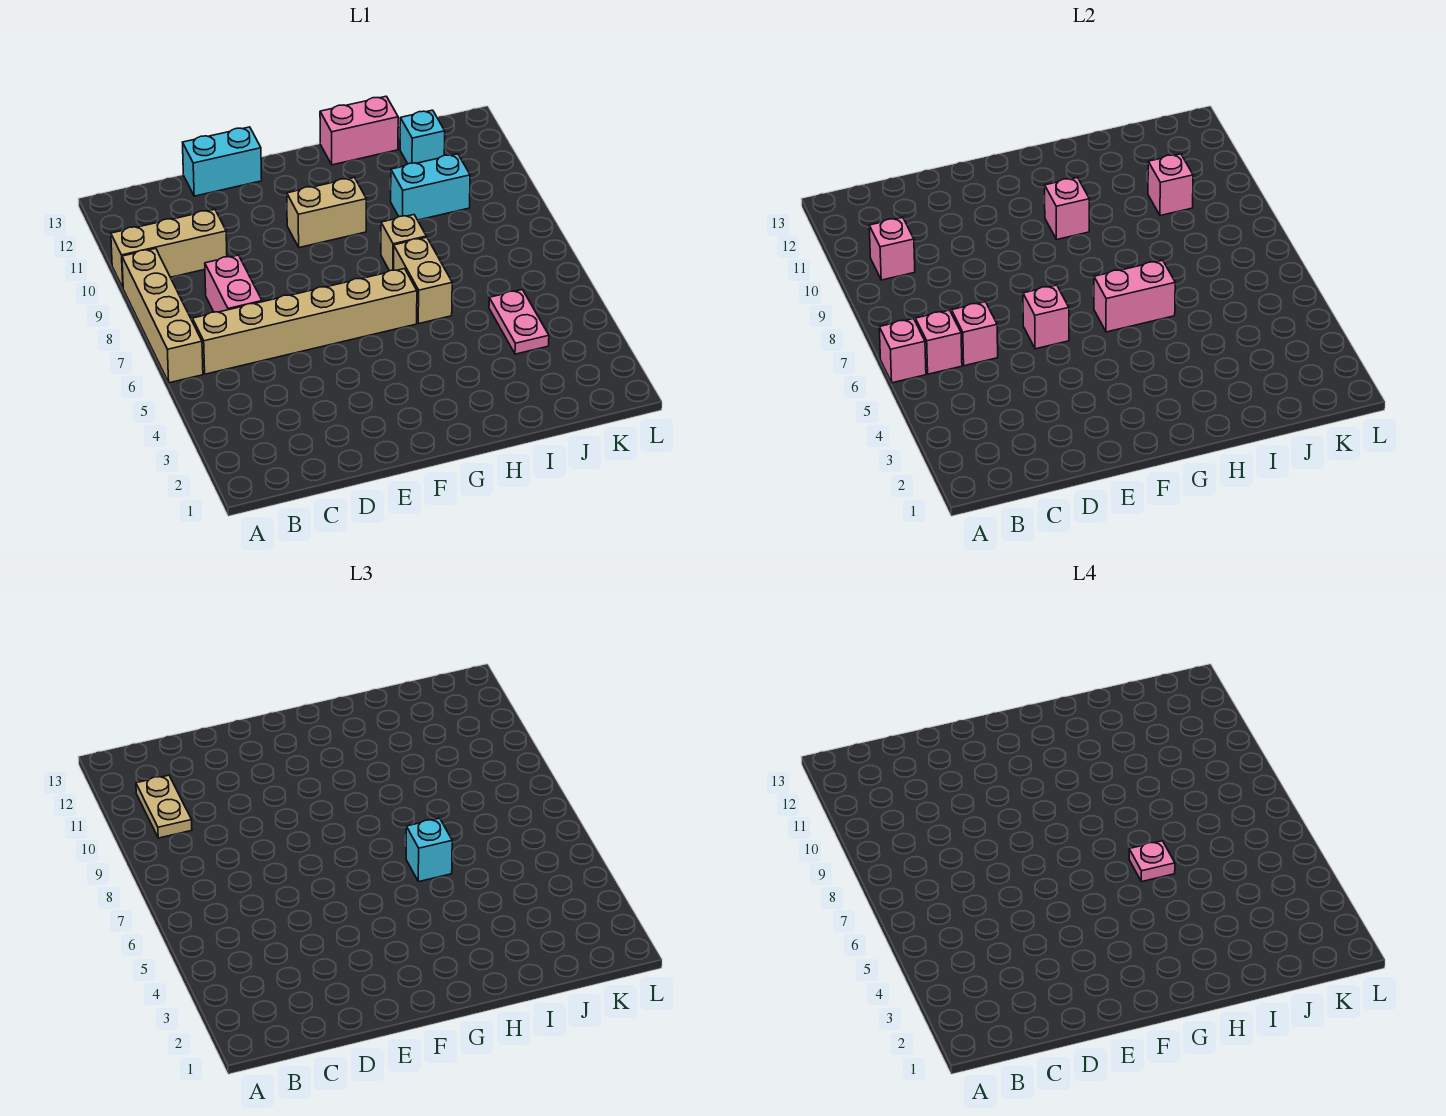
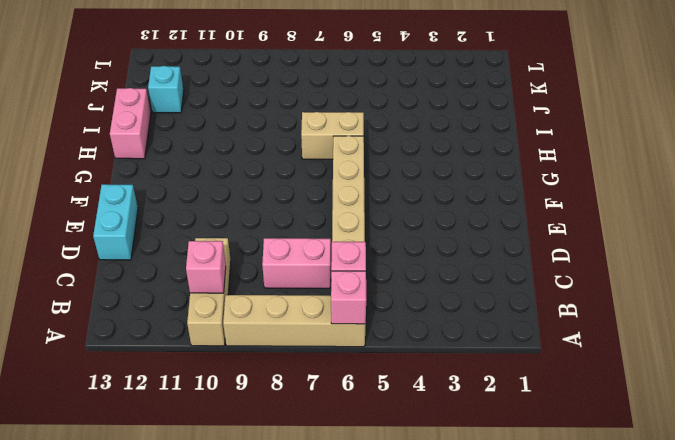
none -> tan brick F10:G10 level 1
none -> tan brick H8 level 1
none -> cyan brick I10:J10 level 1

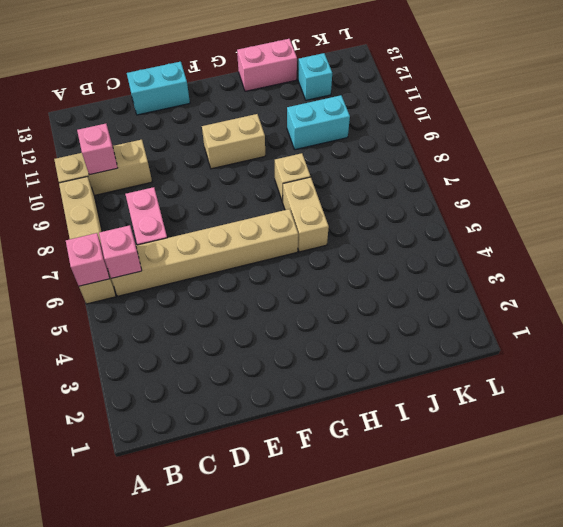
none -> pink plate J4:J5 level 1
none -> pink brick C6 level 2
none -> pink brick E6 level 2

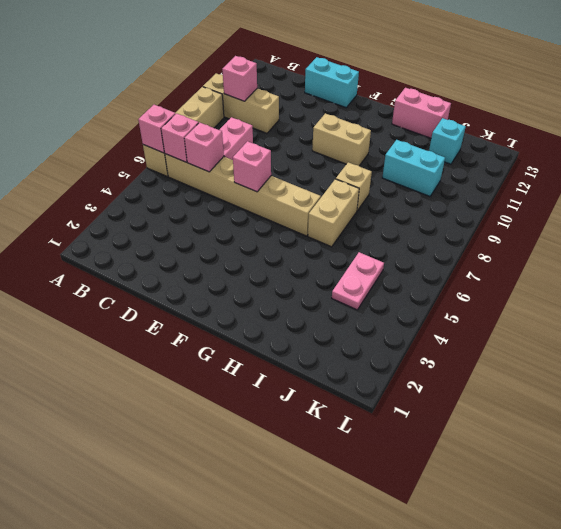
none -> pink brick G6:H6 level 2
none -> pink brick G10 level 2
none -> pink brick J10 level 2

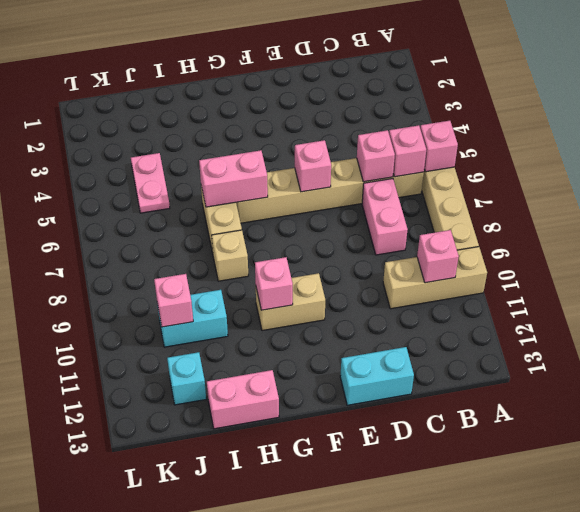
none -> tan plate B10:B11 level 3
none -> cyan brick H6 level 3
none -> pink plate H6 level 4

